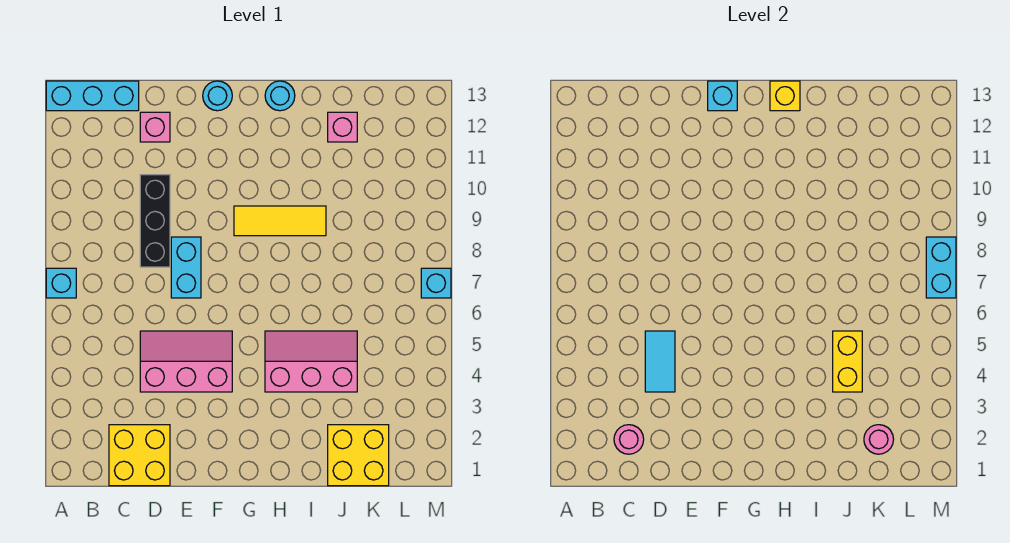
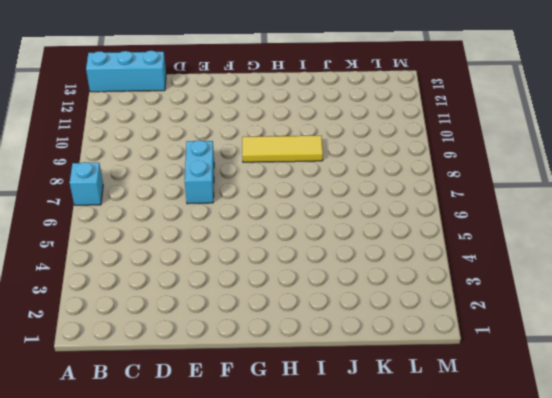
none -> yellow brick C1:D2 level 1
none -> pink slope D4:F5 level 1 top 4
none -> black brick D8:D10 level 1

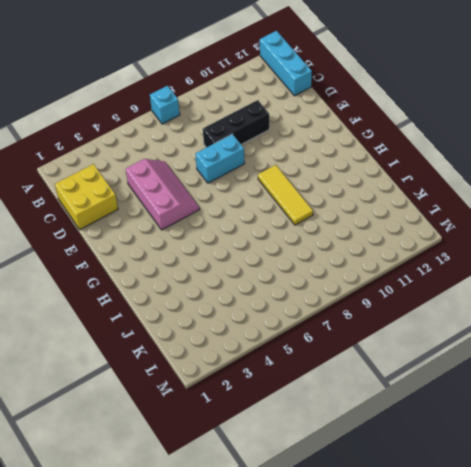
none -> pink brick D12 level 1
none -> cyan round brick F13 level 1
none -> pink slope H4:J5 level 1 top 4

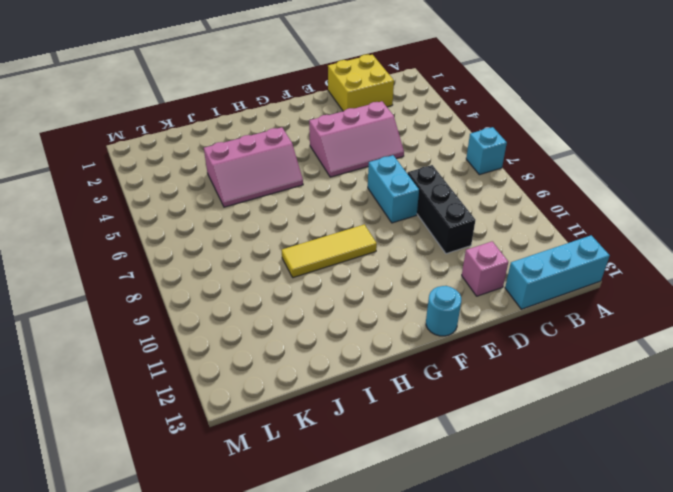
none -> cyan round brick H13 level 1
none -> yellow brick J1:K2 level 1
none -> pink brick J12 level 1

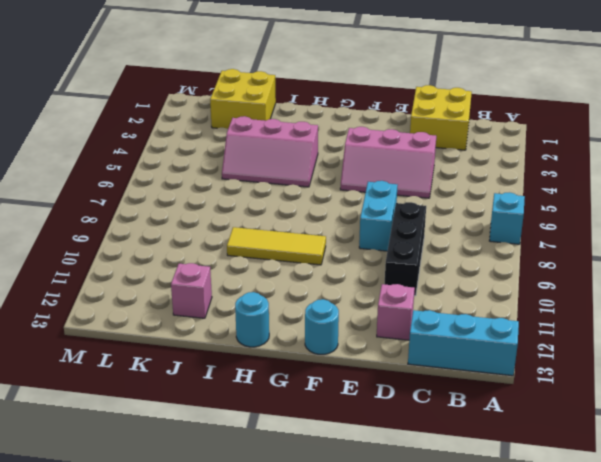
none -> cyan brick M7 level 1
none -> pink round brick C2 level 2
none -> cyan tile D4:D5 level 2

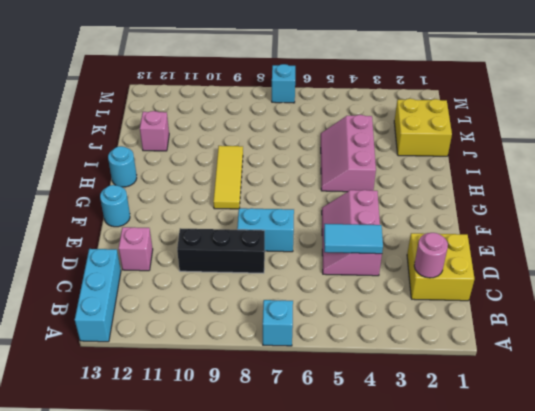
none -> cyan brick F13 level 2
none -> yellow brick H13 level 2
none -> yellow brick J4:J5 level 2

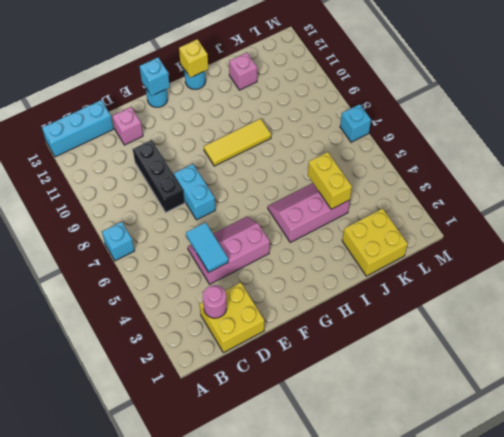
none -> pink round brick K2 level 2
none -> cyan brick M7:M8 level 2

